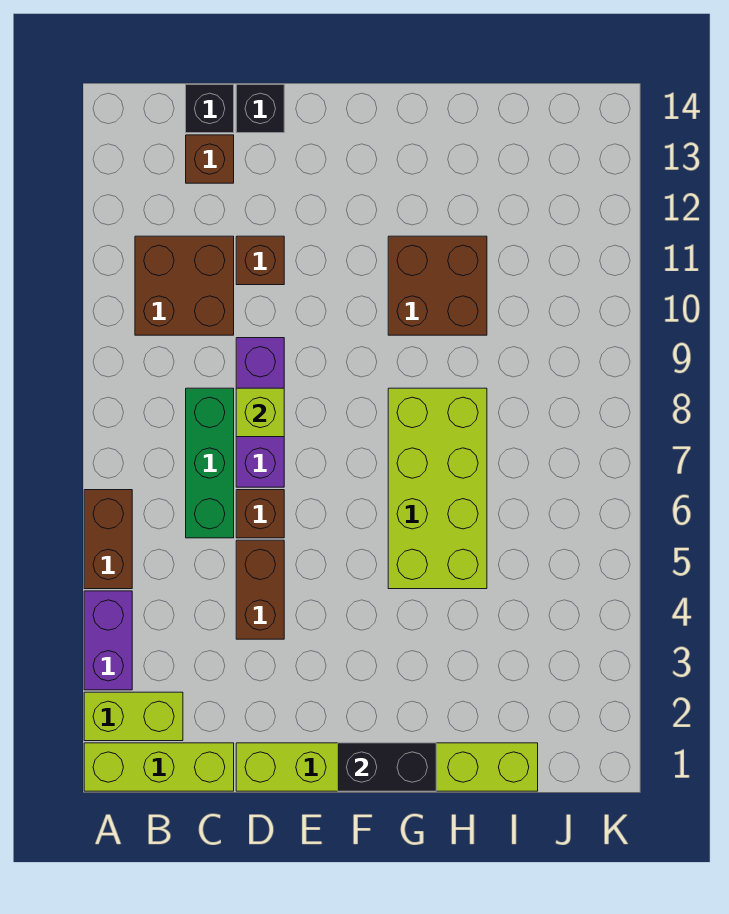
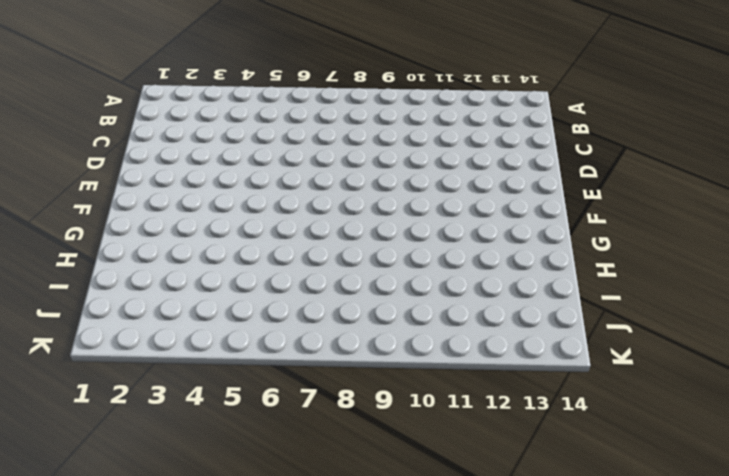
none -> lime brick A1:C1 level 1
none -> lime brick A2:B2 level 1
none -> purple brick A3:A4 level 1

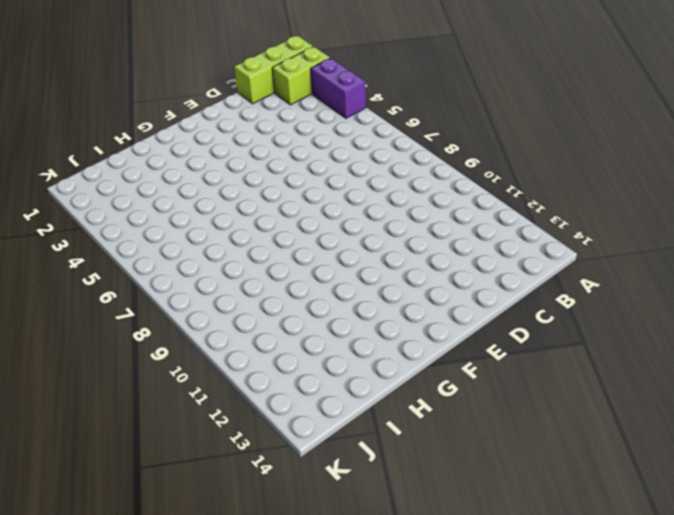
none -> brown brick A5:A6 level 1
none -> brown brick B10:C11 level 1
none -> green brick C6:C8 level 1

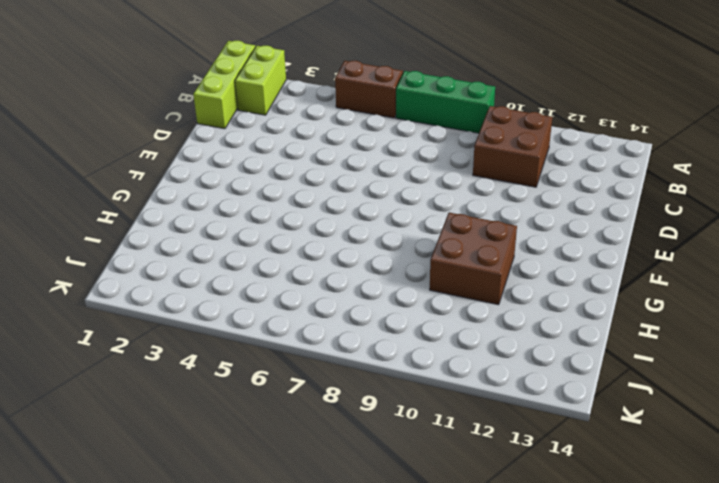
green brick A7:A9 level 1 -> green brick C6:C8 level 1
none -> purple brick A3:A4 level 1
none -> brown brick C13 level 1
none -> black brick C14 level 1

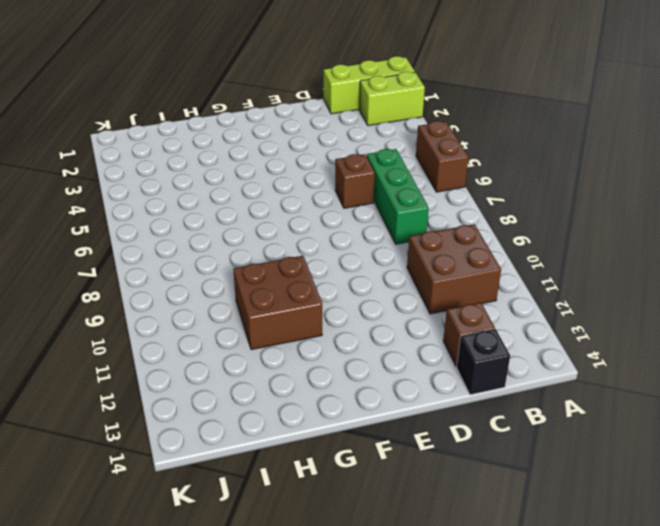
none -> purple brick A3:A4 level 1
none -> lime brick D1:I1 level 1
none -> brown brick D4:D5 level 1

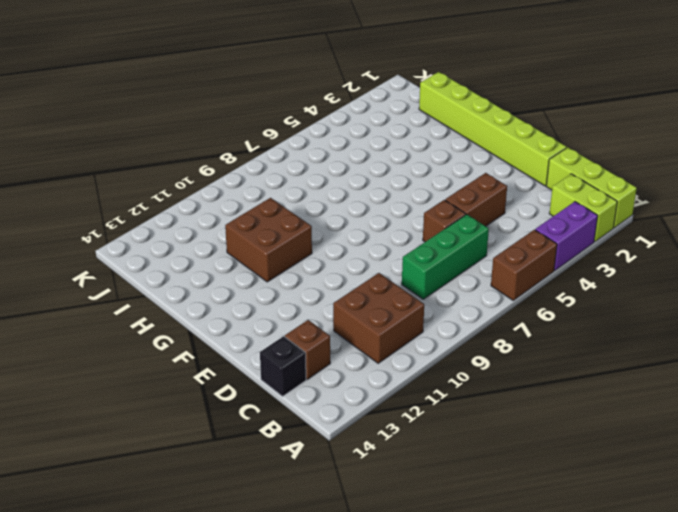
none -> purple brick D7:D9 level 1
none -> brown brick D11 level 1
none -> black brick D14 level 1

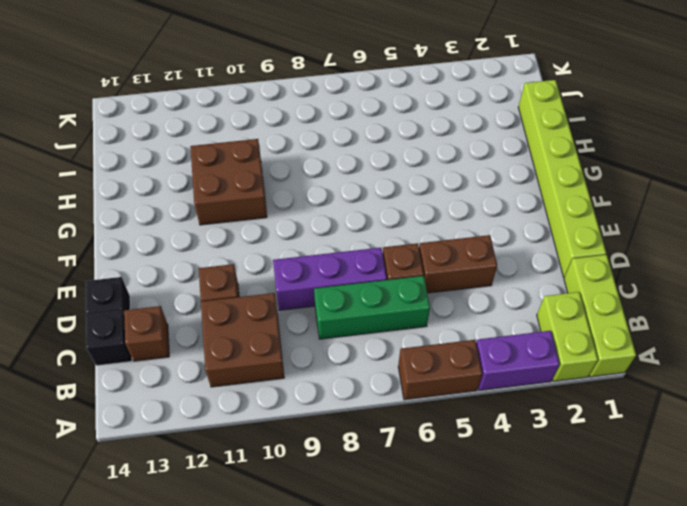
none -> lime brick G5:H8 level 1
none -> lime brick D8 level 2
none -> black brick F1:G1 level 2

